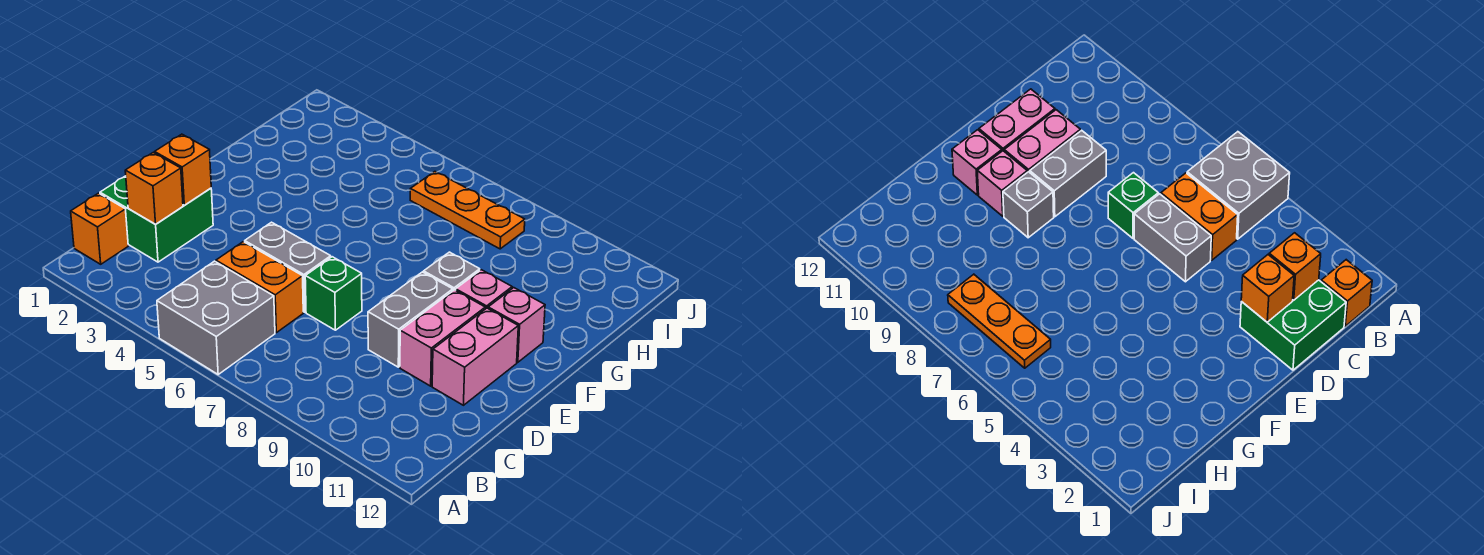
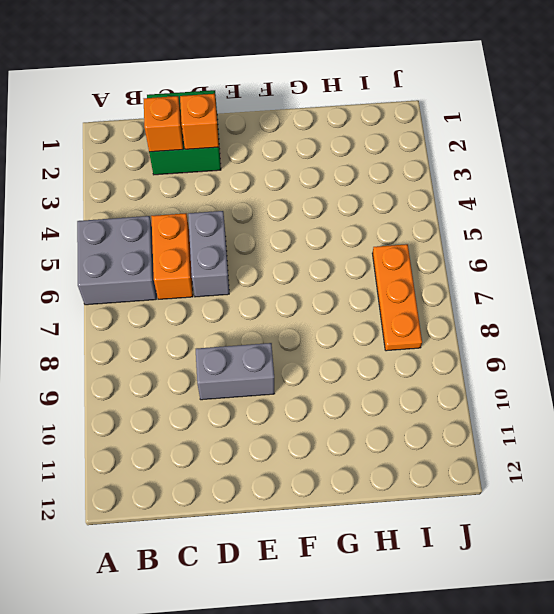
none -> orange brick B1 level 1
none -> green brick D7 level 1
none -> pink brick D10:E10 level 1

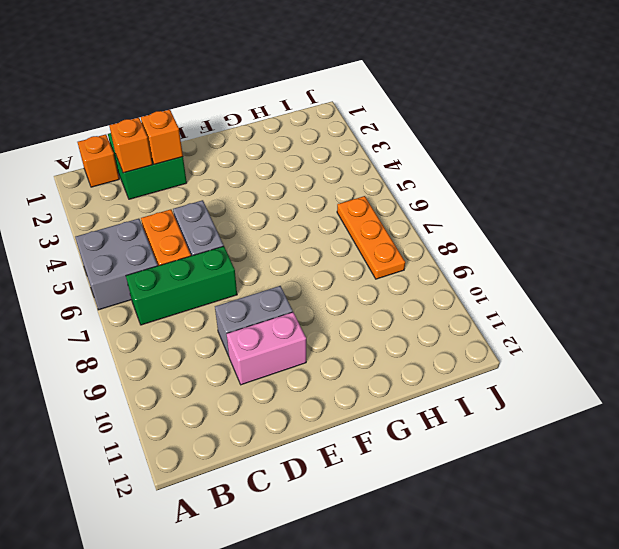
green brick B7:D7 level 1 -> green brick D7 level 1
none -> pink brick D11:E11 level 1
none -> grey brick F9 level 1
none -> pink brick F10 level 1

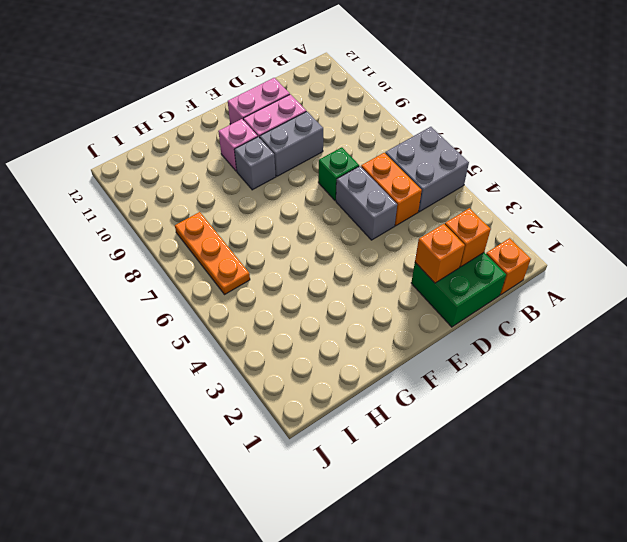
none -> pink brick F11 level 1

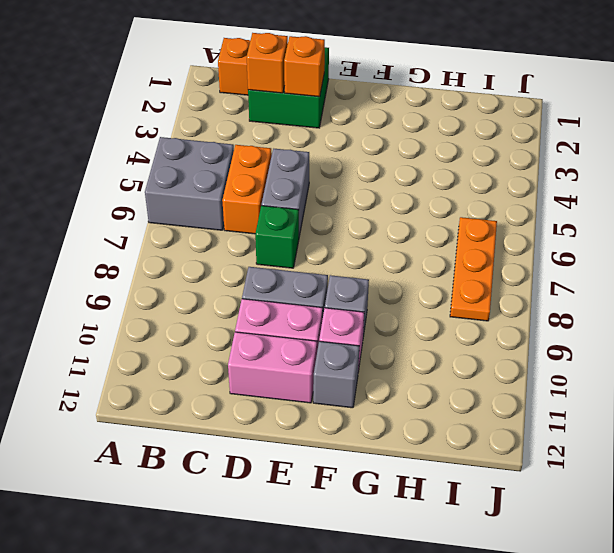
grey brick F11 level 1 -> pink brick F11 level 1

